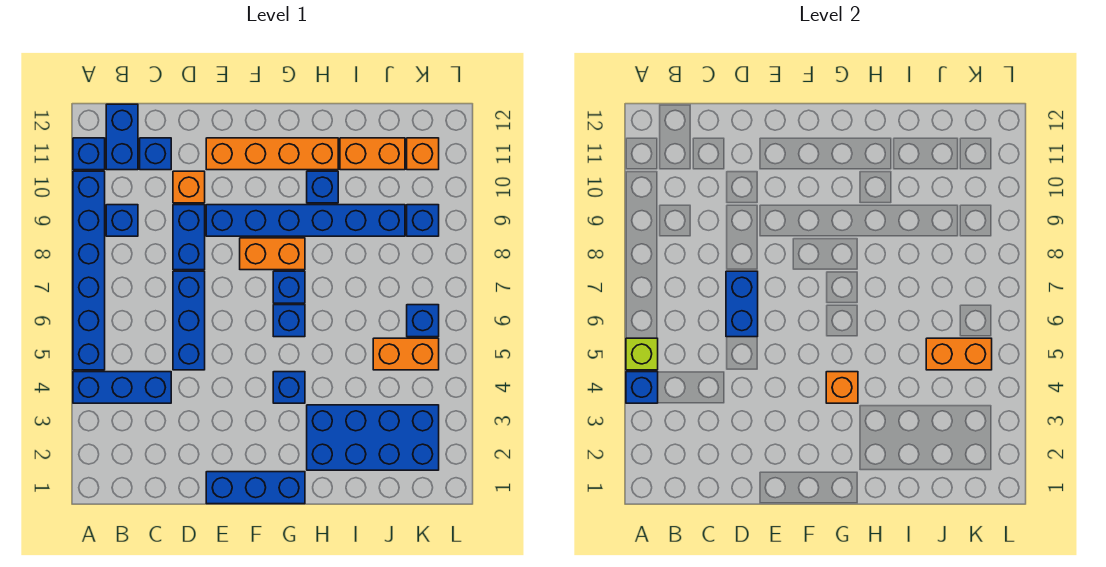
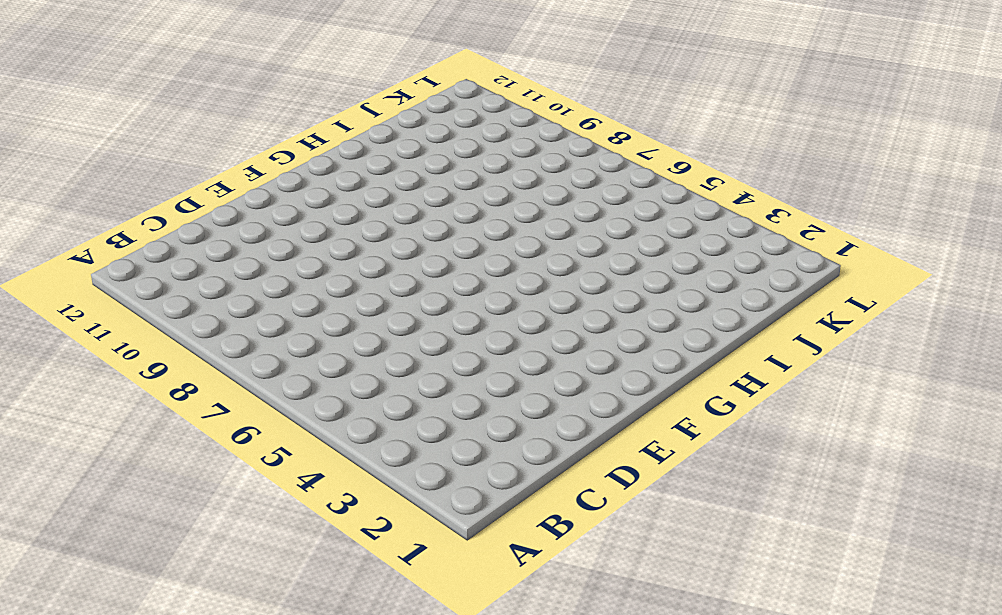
none -> blue brick A4:C4 level 1
none -> blue brick A5:A10 level 1
none -> blue brick A11 level 1

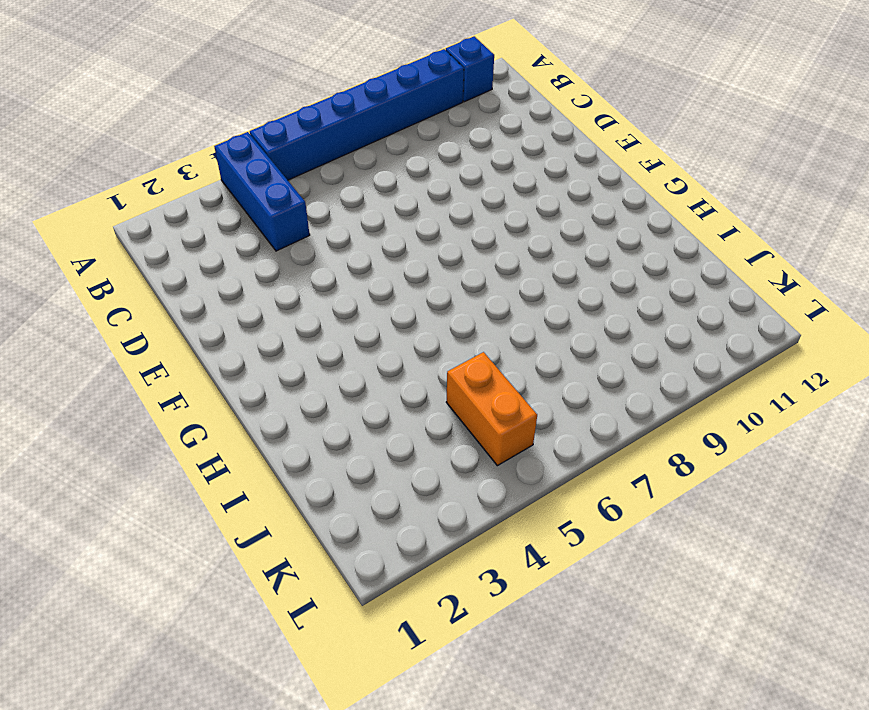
none -> blue brick B9 level 1
none -> blue brick B11:B12 level 1
none -> blue brick C11 level 1

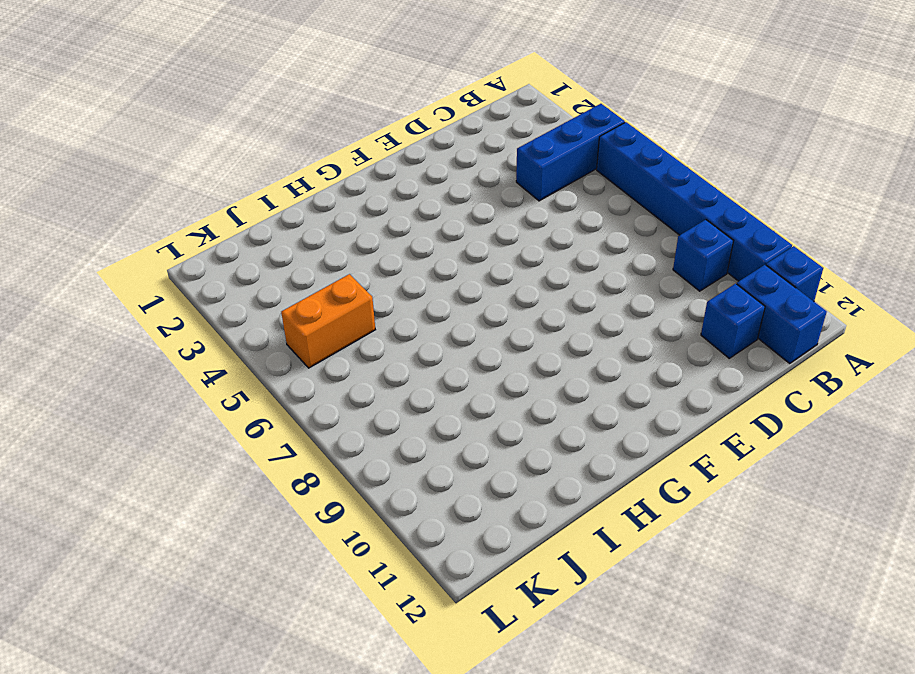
none -> blue brick D5:D7 level 1
none -> blue brick D8:D9 level 1
none -> orange brick D10 level 1

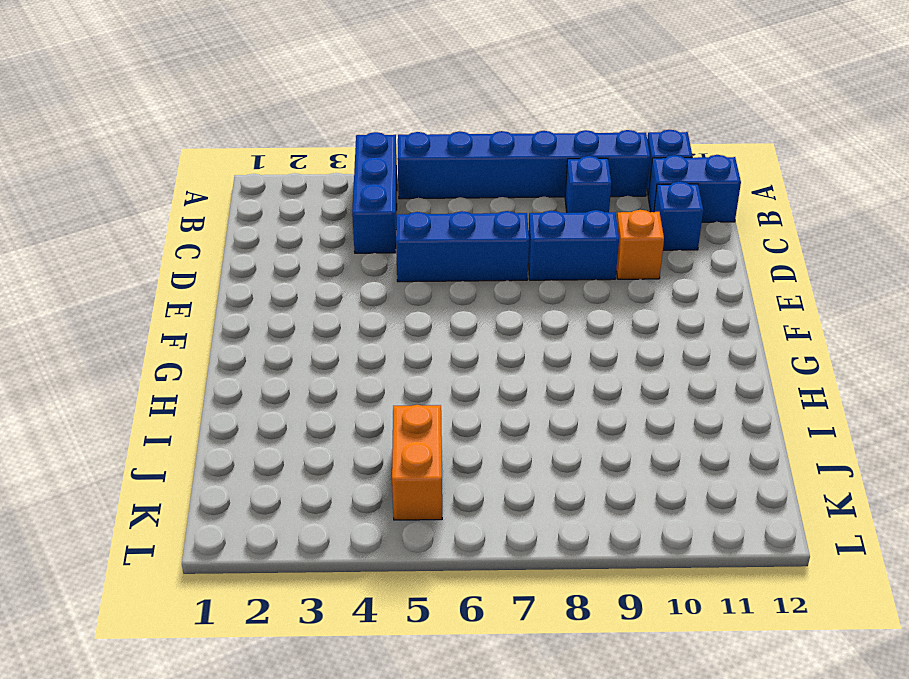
none -> blue brick E1:G1 level 1
none -> blue brick E9:J9 level 1
none -> orange brick E11:H11 level 1

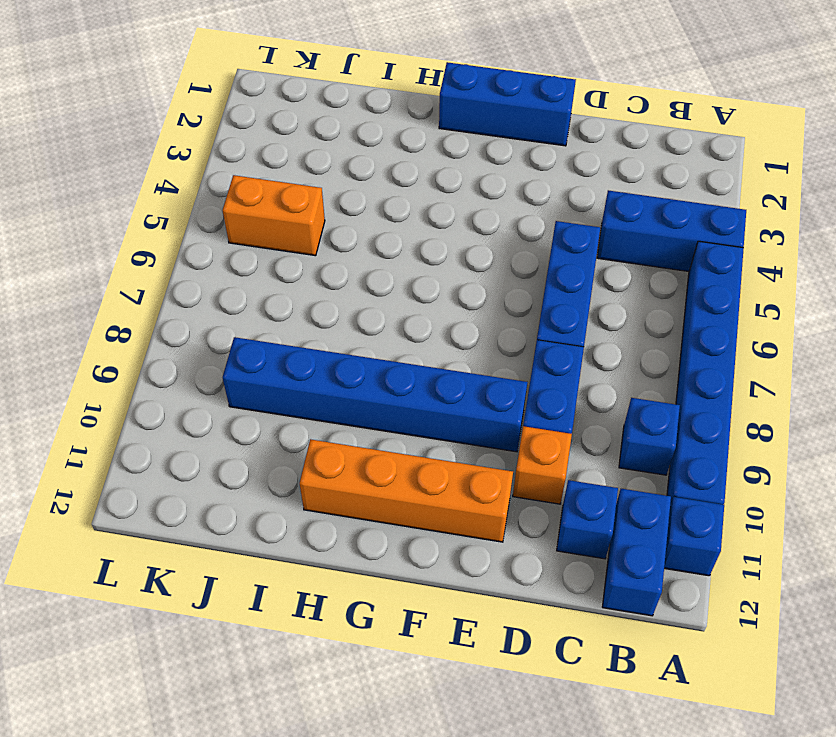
none -> orange brick F8:G8 level 1
none -> blue brick G4 level 1
none -> blue brick G6 level 1

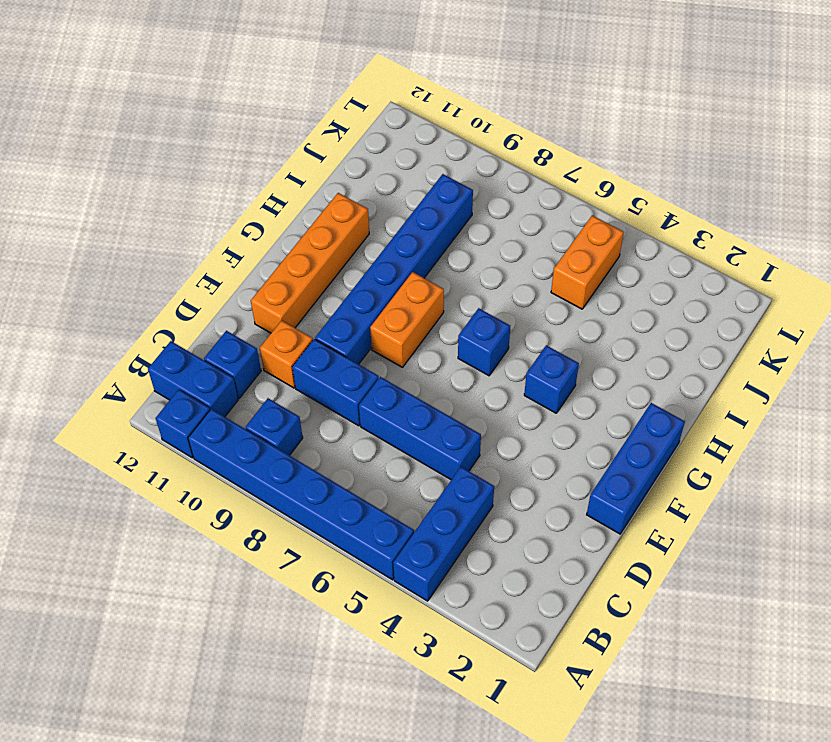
none -> blue brick G7 level 1
none -> blue brick H2:K3 level 1
none -> blue brick H10 level 1

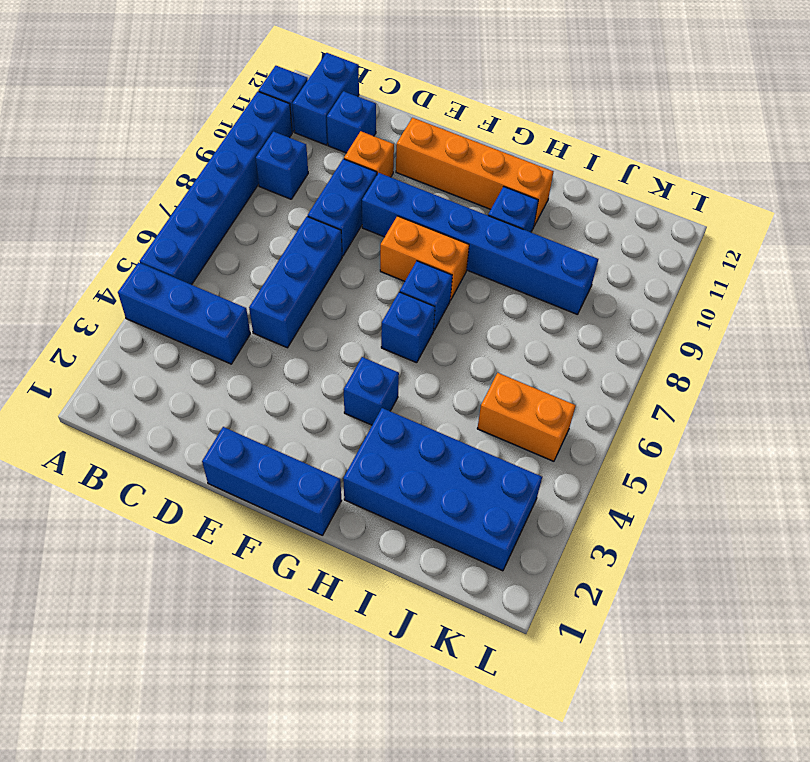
none -> orange brick I11:J11 level 1
none -> blue brick K6 level 1
none -> blue brick K9 level 1

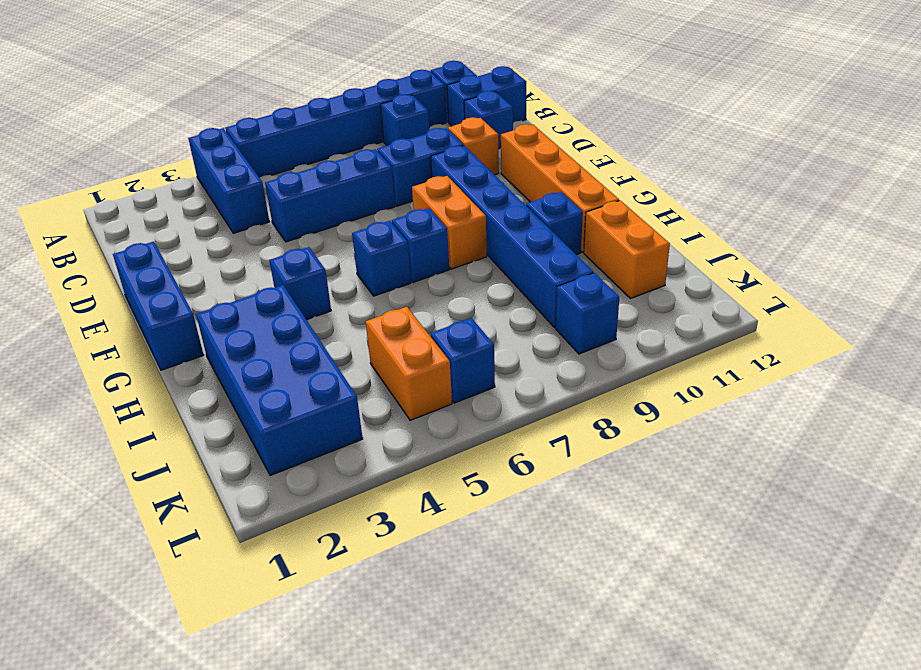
none -> orange brick K11 level 1
none -> blue brick A4 level 2
none -> lime brick A5 level 2

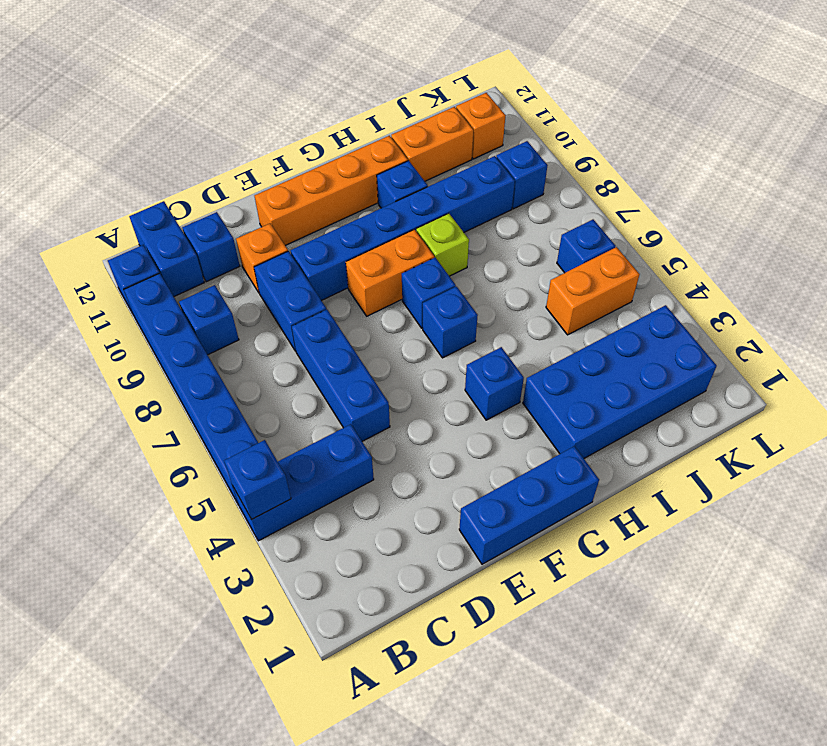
lime brick H8 level 1 -> lime brick A5 level 2
none -> blue brick D6:D7 level 2
none -> orange brick G4 level 2
none -> orange brick J5:K5 level 2

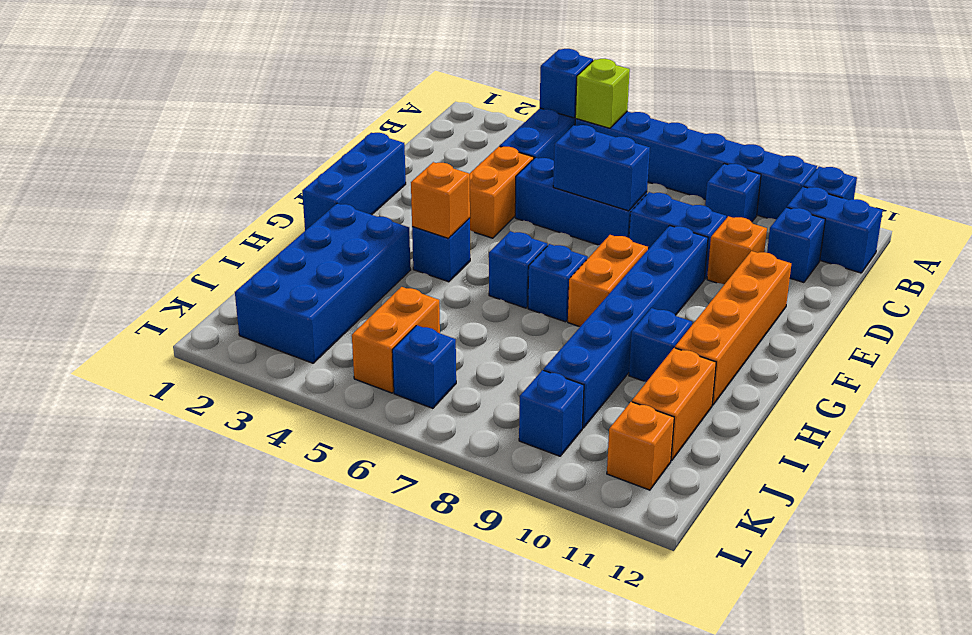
orange brick D4:E4 level 1 -> orange brick J5:K5 level 2

